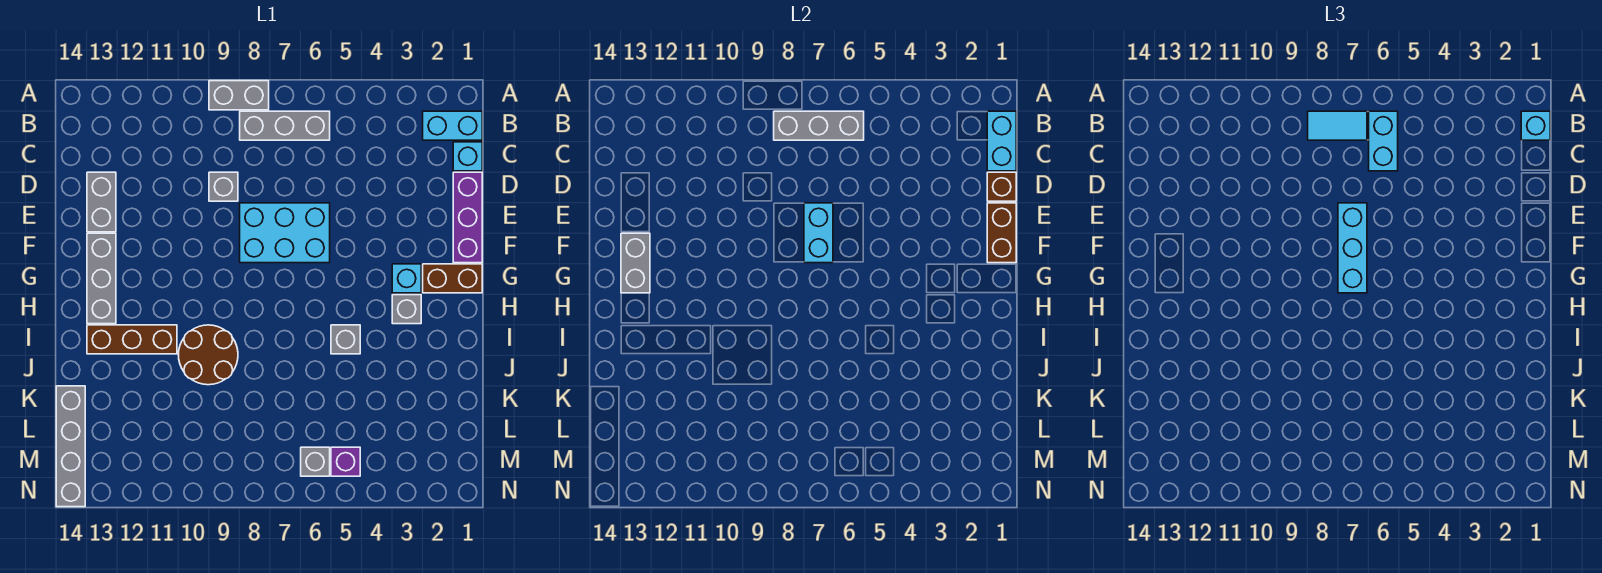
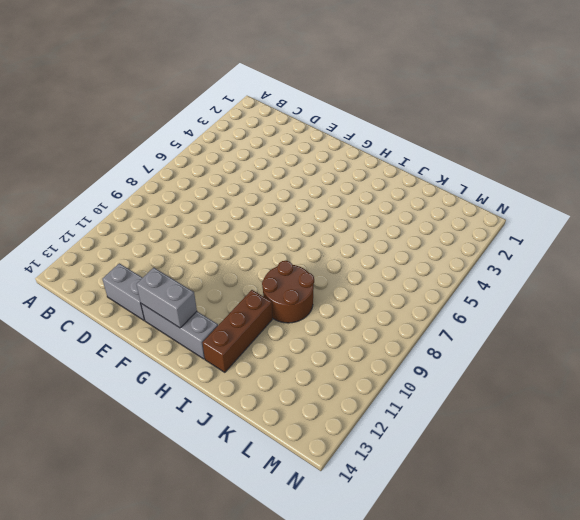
none -> grey brick A8:A9 level 1
none -> cyan brick B1:B2 level 1
none -> grey brick B6:B8 level 1

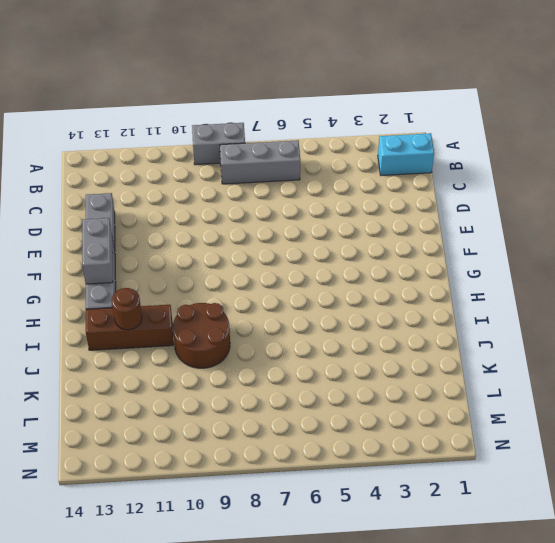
brown round brick I12 level 2 -> none
none -> cyan brick C1 level 1
none -> purple brick D1:F1 level 1
none -> grey brick D9 level 1

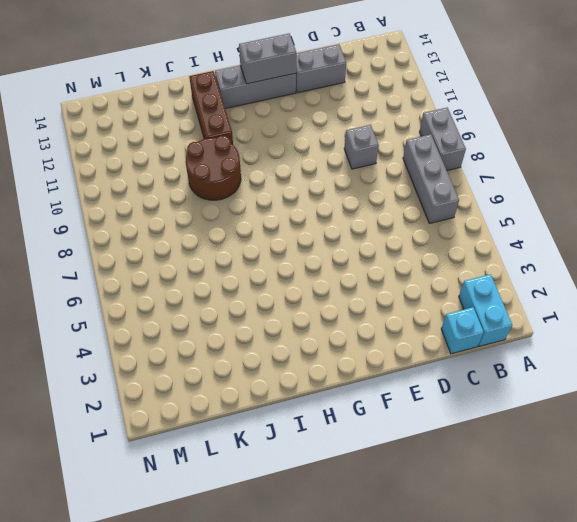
none -> purple brick D1:F1 level 1
none -> cyan brick E6:F8 level 1
none -> brown brick G1:G2 level 1

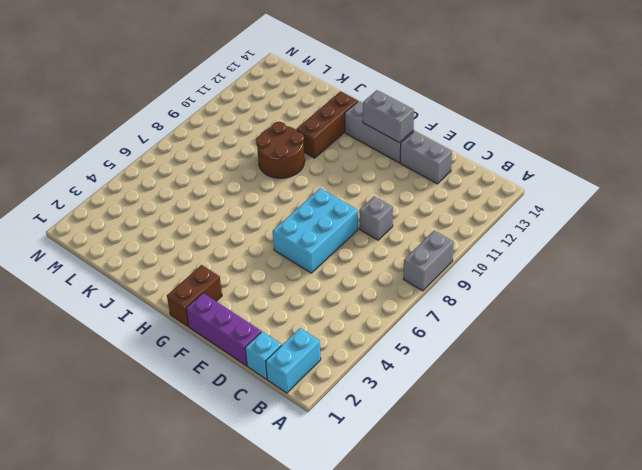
none -> grey brick B6:B8 level 1
none -> cyan brick G3 level 1
none -> grey brick H3 level 1

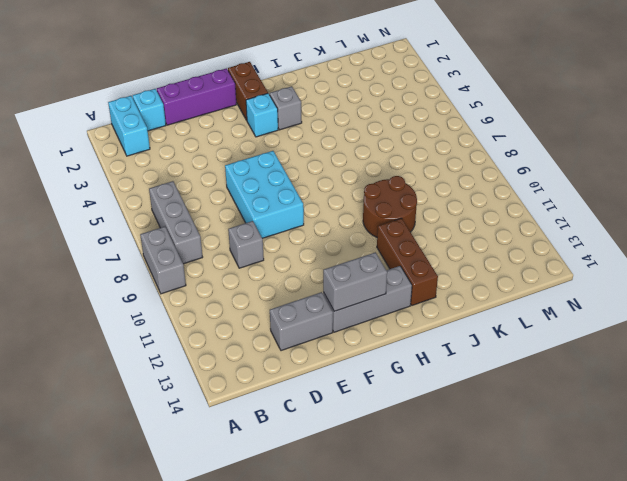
none -> grey brick I5 level 1
none -> grey brick K14:N14 level 1
none -> purple brick M5 level 1

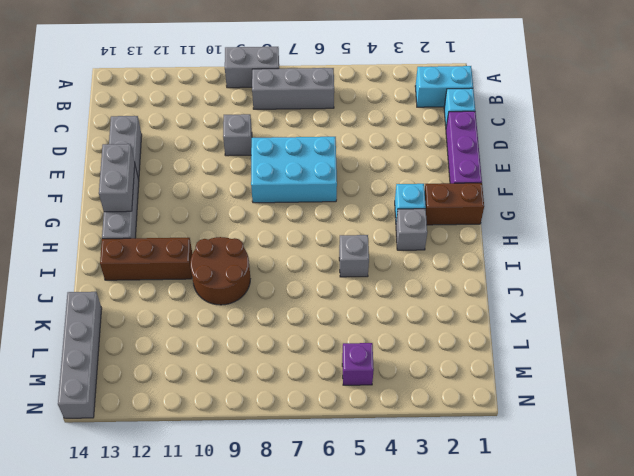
none -> grey brick M6 level 1
none -> cyan brick B1:C1 level 2
none -> grey brick B6:B8 level 2

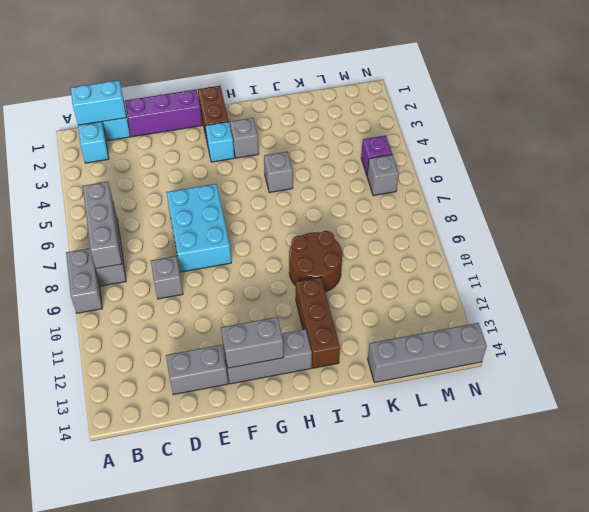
none -> brown brick D1 level 2
none -> brown brick E1:F1 level 2
none -> cyan brick E7:F7 level 2

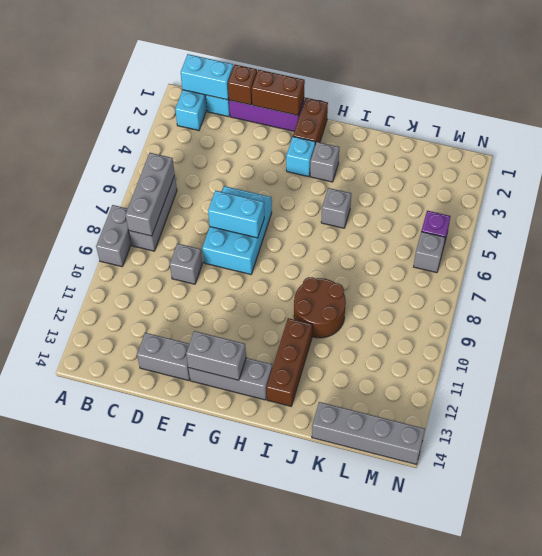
none -> cyan brick B1 level 3
none -> cyan brick B6:C6 level 3
none -> cyan tile B7:B8 level 3

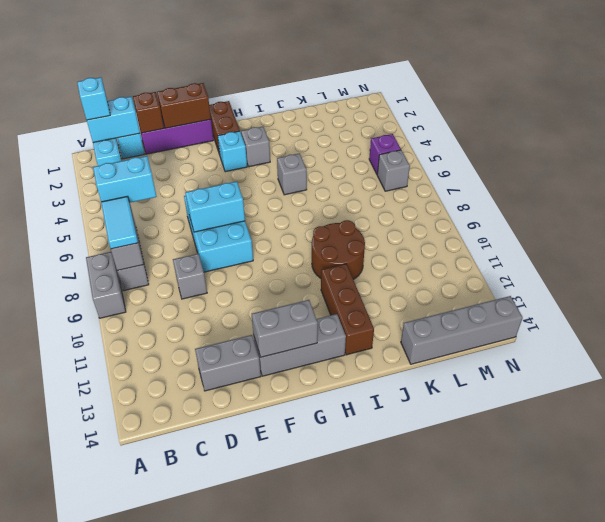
none -> cyan brick E7:G7 level 3

